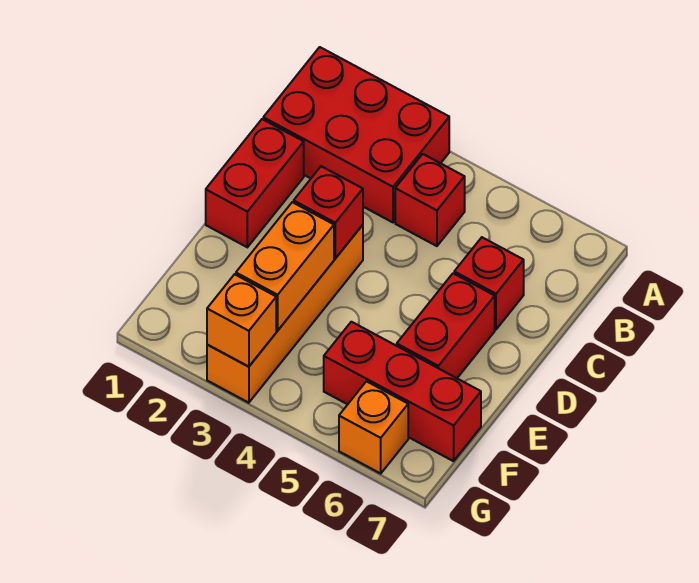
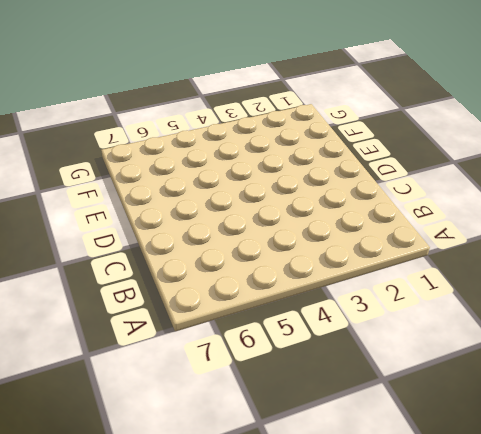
none -> red brick A1:B3 level 1
none -> red brick B4 level 1

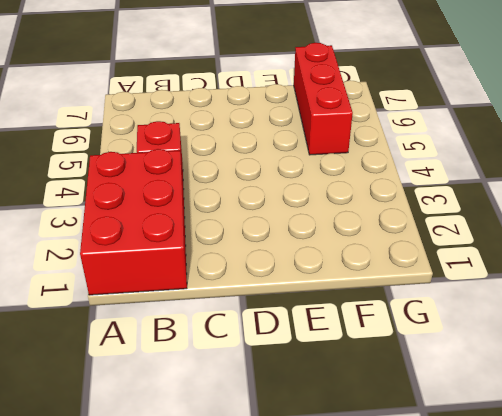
none -> red brick C1:D1 level 1
none -> red brick C6 level 1

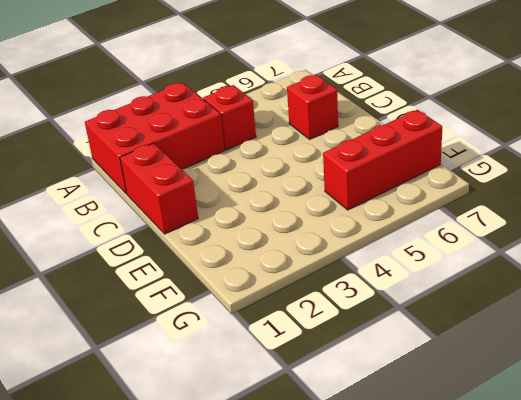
none -> orange brick D3:G3 level 1
none -> red brick D6:E6 level 1

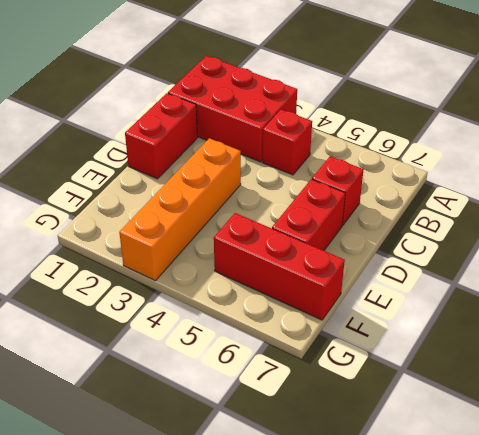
none -> orange brick G6 level 1
none -> red brick D3 level 2

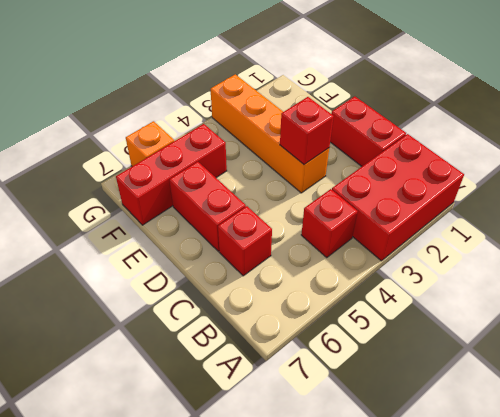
none -> orange brick E3:F3 level 2
none -> orange brick G3 level 2

